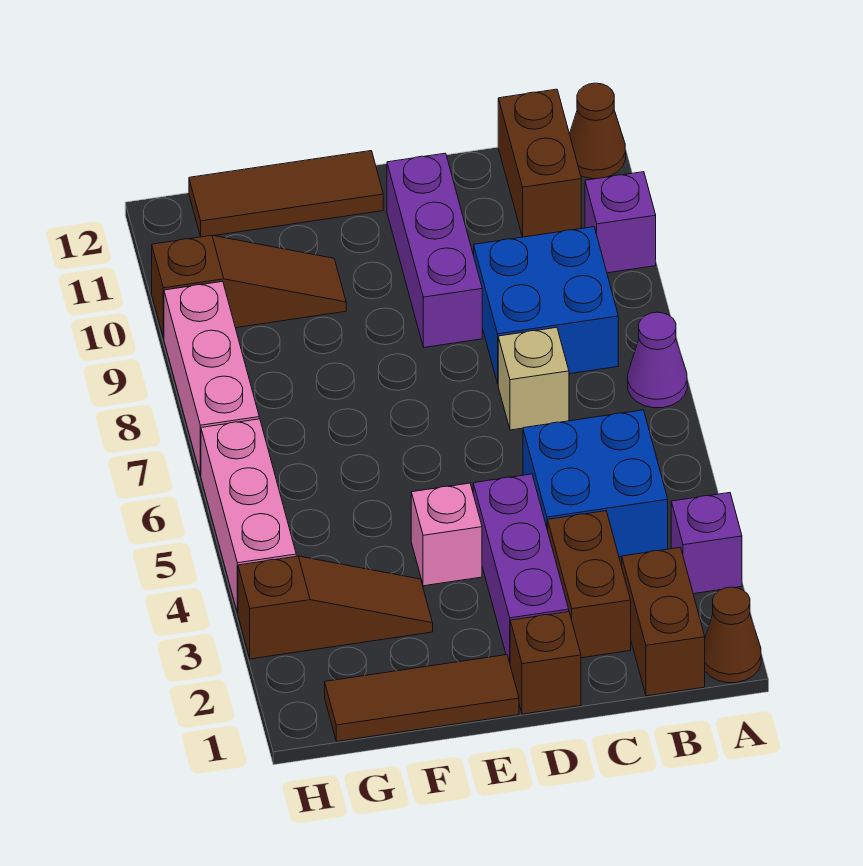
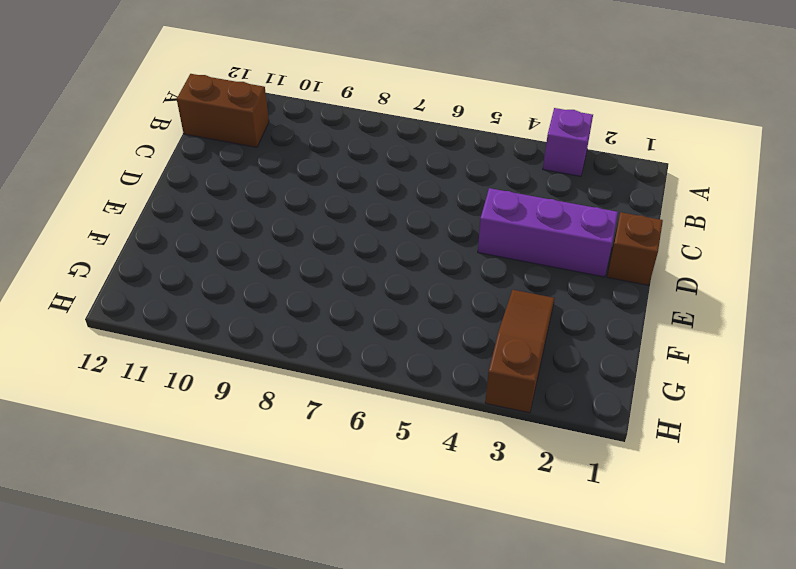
none -> brown cone A1 level 1
none -> purple cone A7 level 1
none -> purple brick A10 level 1

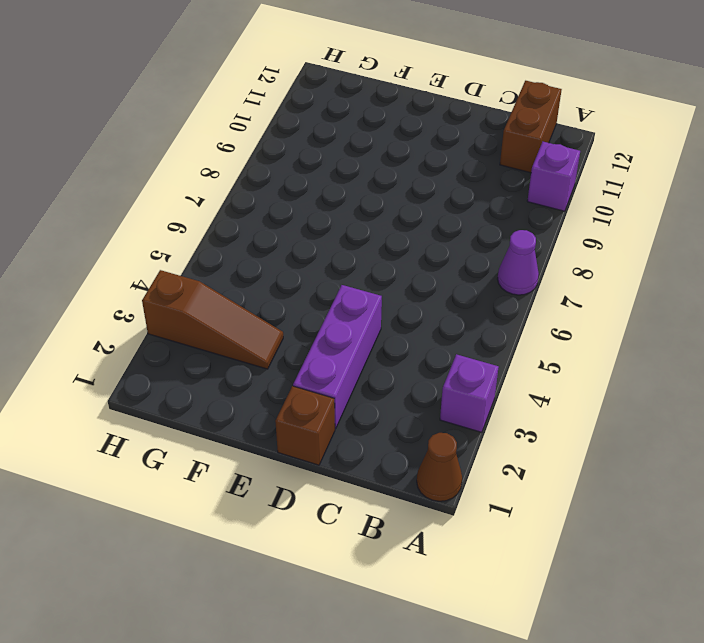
none -> brown cone A12 level 1
none -> brown brick B1:B2 level 1
none -> blue brick B4:C5 level 1

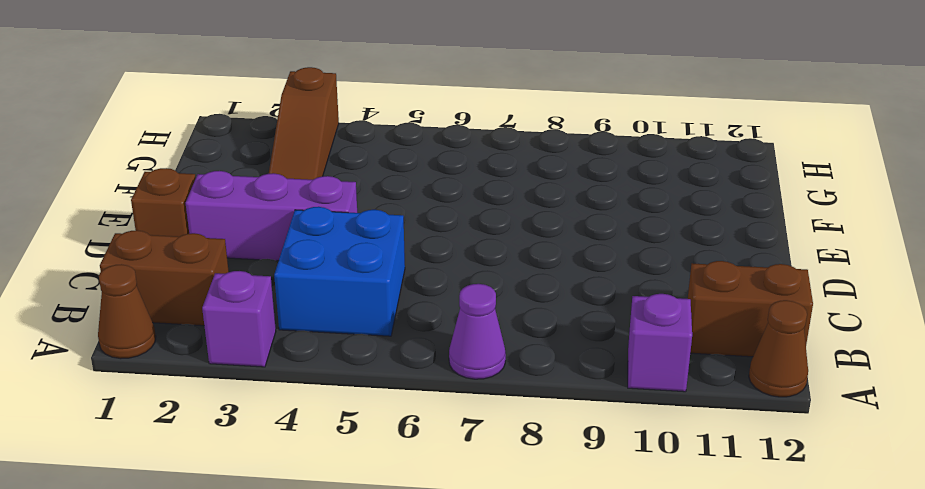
none -> blue brick B8:C9 level 1
none -> brown brick C2:C3 level 1
none -> tan brick C7 level 1

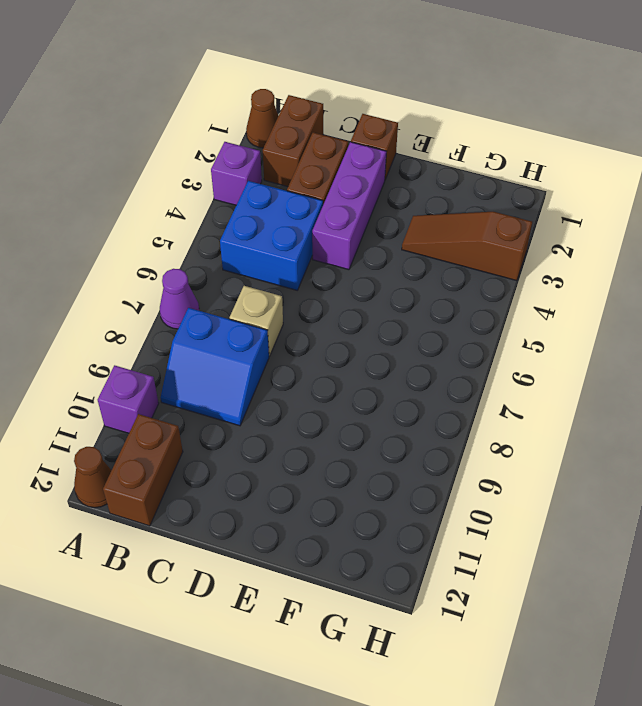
blue slope B8:C9 level 1 top 8 -> blue brick B8:C9 level 1
none -> purple brick D9:D11 level 1
none -> brown tile E1:G1 level 1
none -> pink brick E4 level 1

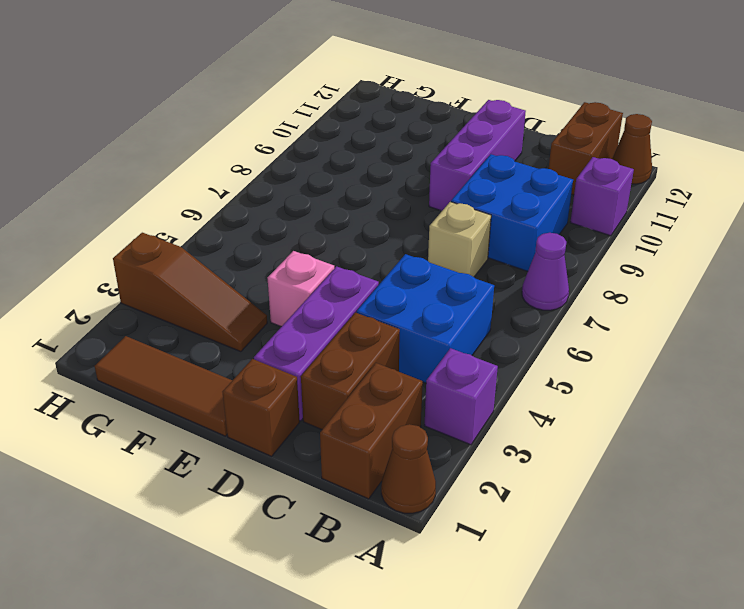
none -> brown tile E12:G12 level 1
none -> brown slope F10:H10 level 1 top H
none -> pink brick H4:H6 level 1

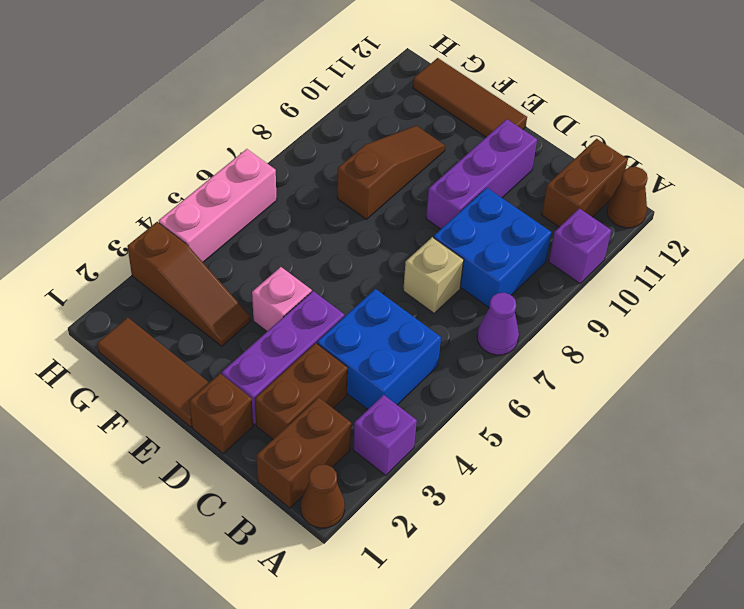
brown slope F8:F10 level 1 top 8 -> brown slope F10:H10 level 1 top H
none -> pink brick H7:H9 level 1

